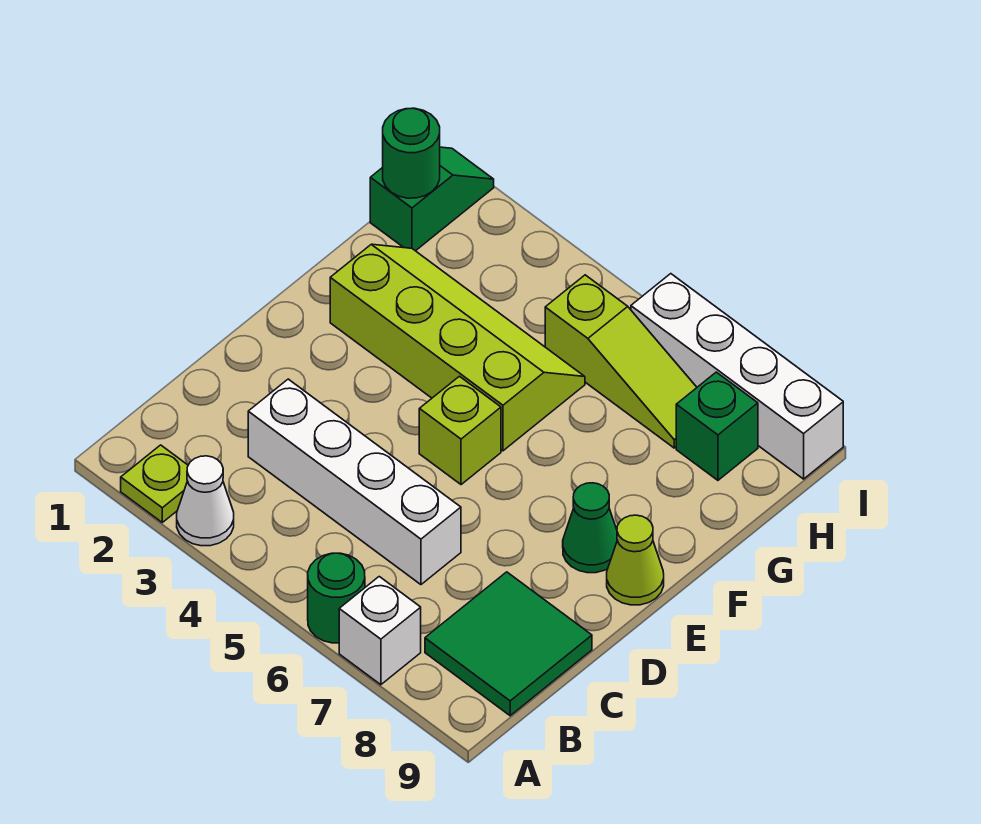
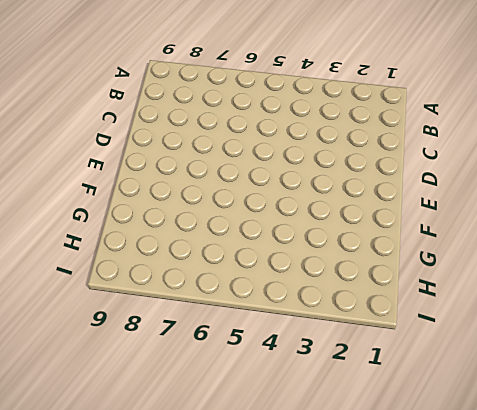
none -> lime plate A2 level 1
none -> white cone A3 level 1
none -> green round brick A6 level 1

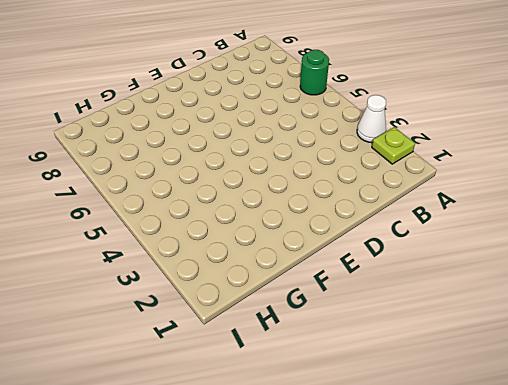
none -> white brick A7 level 1
none -> green tile B8:C9 level 1
none -> white brick C3:C6 level 1

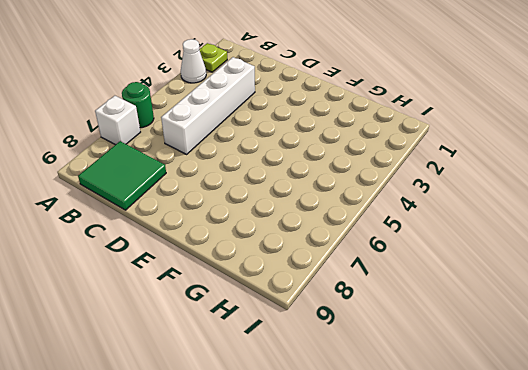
none -> lime brick E5 level 1
none -> green cone E8 level 1
none -> lime cone E9 level 1

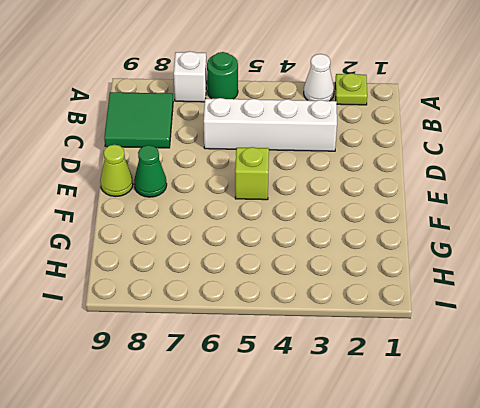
none -> lime slope F2:G5 level 1 top F
none -> green slope H1:I1 level 1 top H
none -> lime slope H5:H7 level 1 top 5

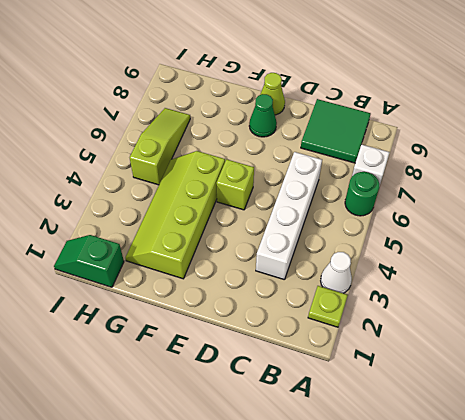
none -> green brick H8 level 1
none -> white brick I6:I9 level 1
none -> green round brick H1 level 2

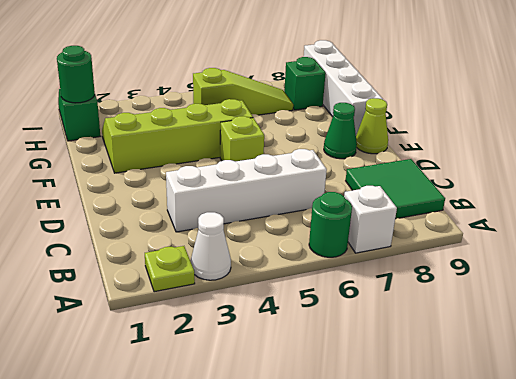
white brick F9:I9 level 1 -> white brick I6:I9 level 1

